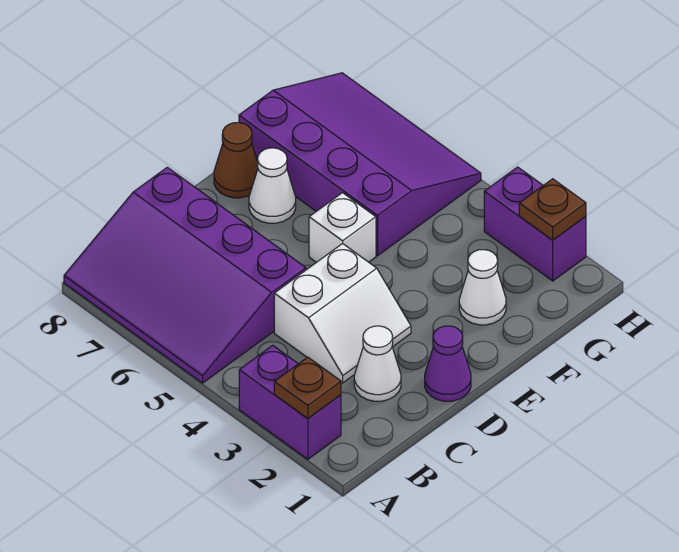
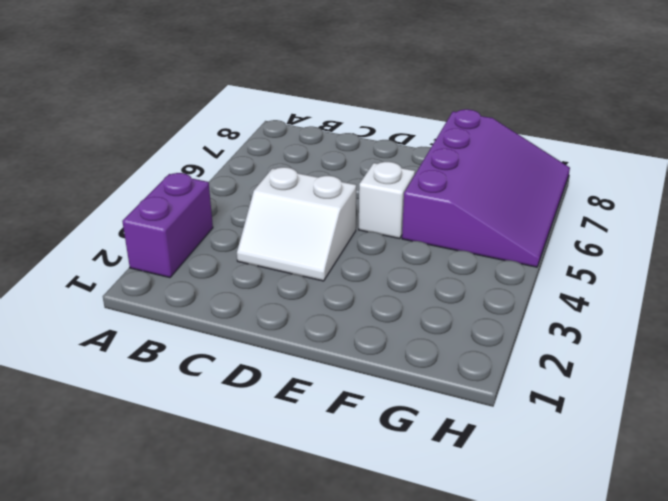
none -> purple slope A5:C8 level 1 top C
none -> white cone C2 level 1
none -> purple cone D1 level 1

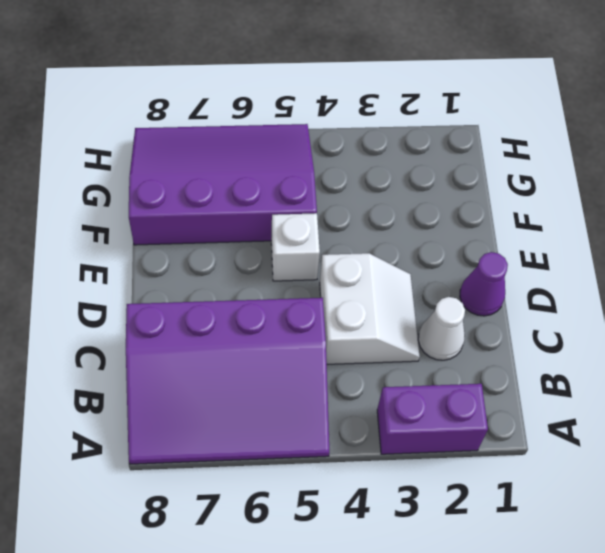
none -> white cone E7 level 1
none -> brown cone E8 level 1
none -> white cone F2 level 1

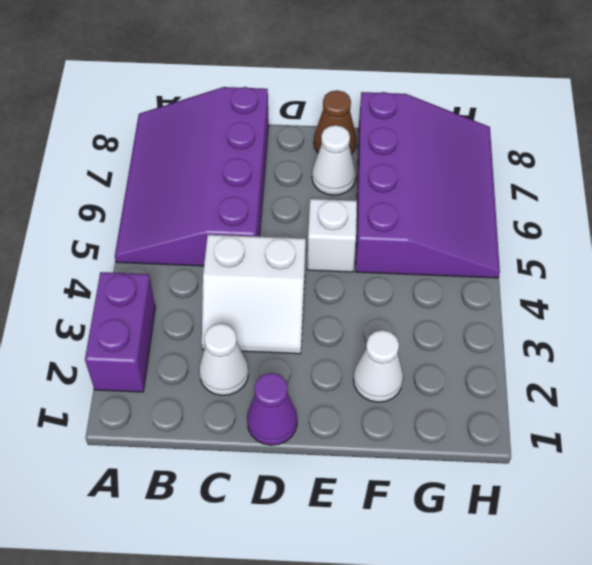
none -> purple brick H2:H3 level 1
none -> brown plate A2 level 2
none -> brown plate H2 level 2

